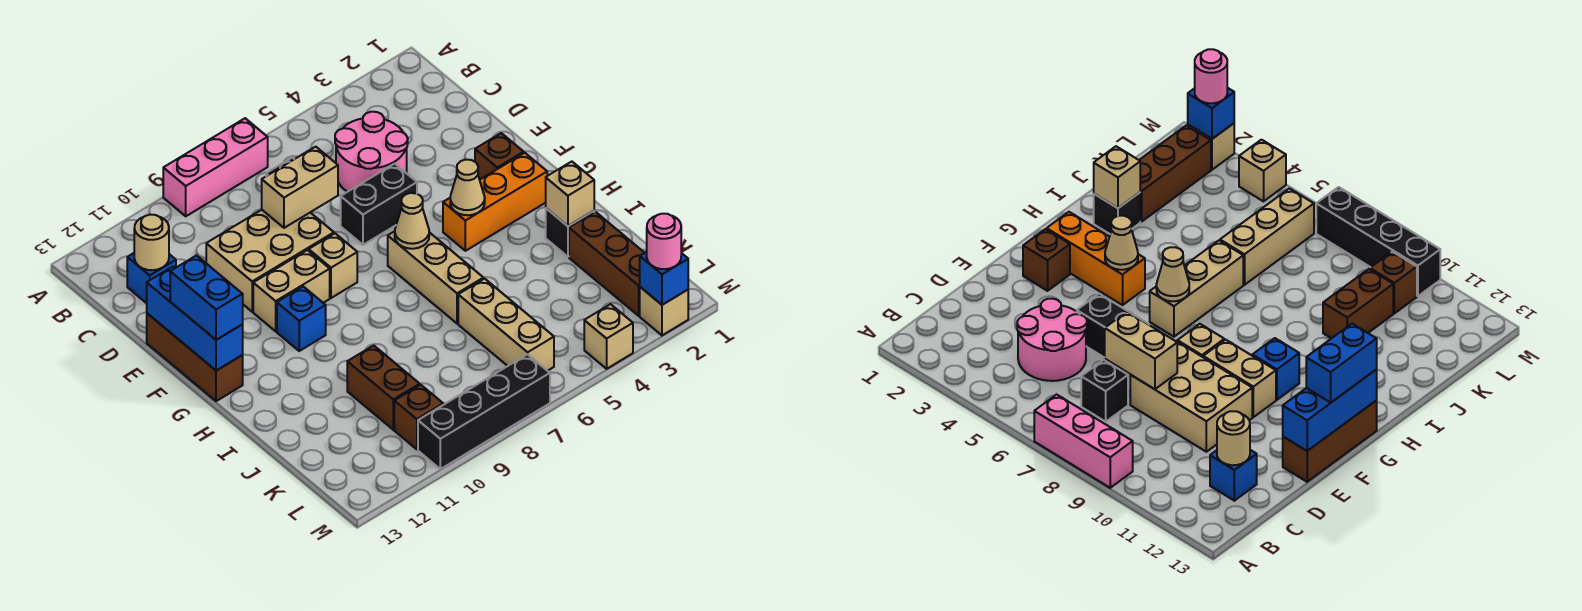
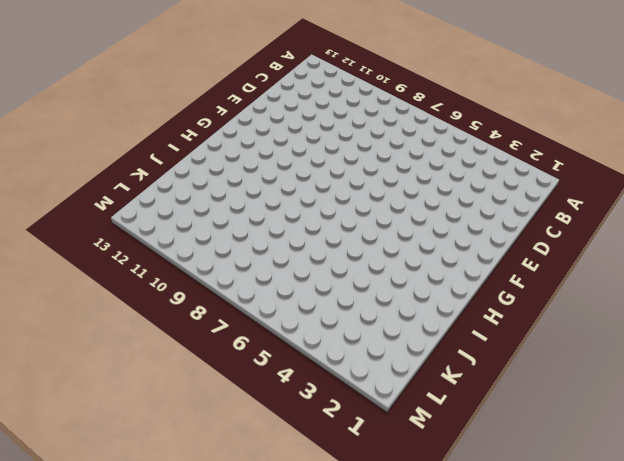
none -> pink brick A7:A9 level 1
none -> pink round brick C4:D5 level 1
none -> black brick C7 level 1
none -> blue brick C12 level 1

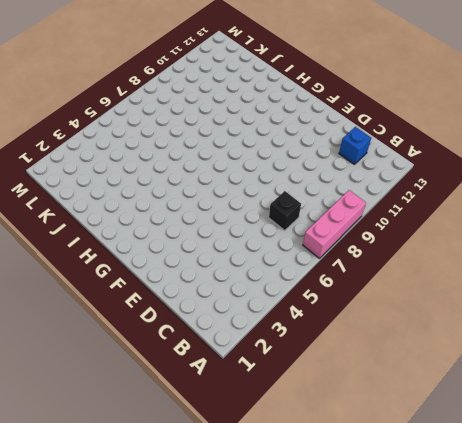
none -> pink round brick C4:D5 level 1
none -> tan brick D8:E10 level 1
none -> black brick E5:E6 level 1
none -> brown brick E13:G13 level 1

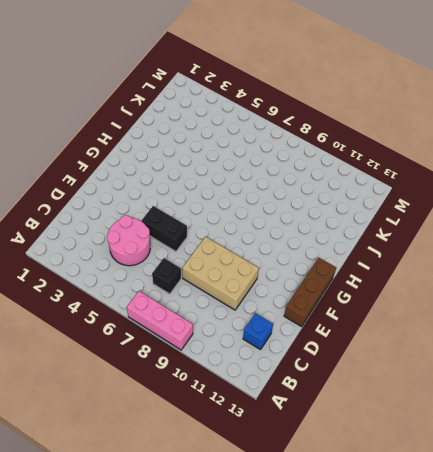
none -> brown brick F2 level 1
none -> tan brick F8 level 1
none -> tan brick F9:F10 level 1
none -> orange brick G2:G4 level 1

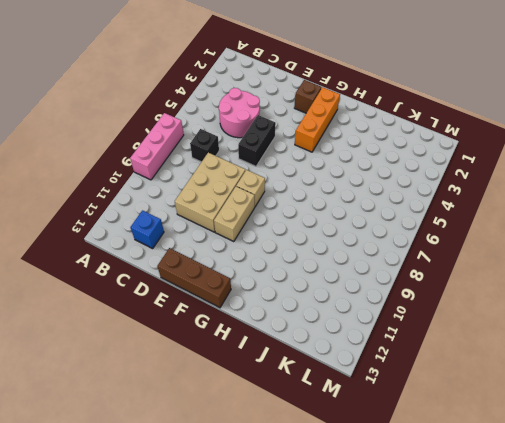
none -> tan brick G6:I6 level 1
none -> blue brick G10 level 1
none -> black brick I2 level 1
none -> brown brick J2:L2 level 1

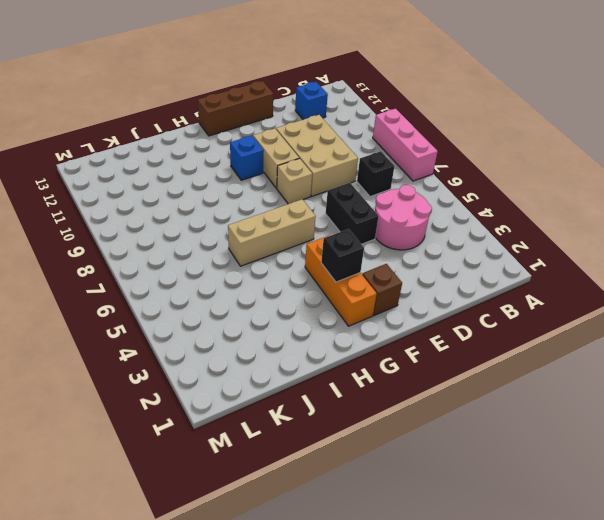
black brick G3 level 2 -> black brick I2 level 1
none -> brown brick J2:L2 level 1
none -> tan brick J6:L6 level 1
none -> brown brick J10:K10 level 1
none -> brown brick L10 level 1

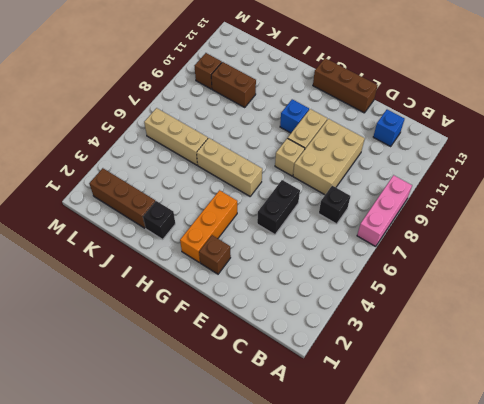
none -> pink round brick C4:D5 level 1
none -> tan brick M2 level 1
none -> tan brick M4 level 1
none -> black brick M7:M10 level 1

